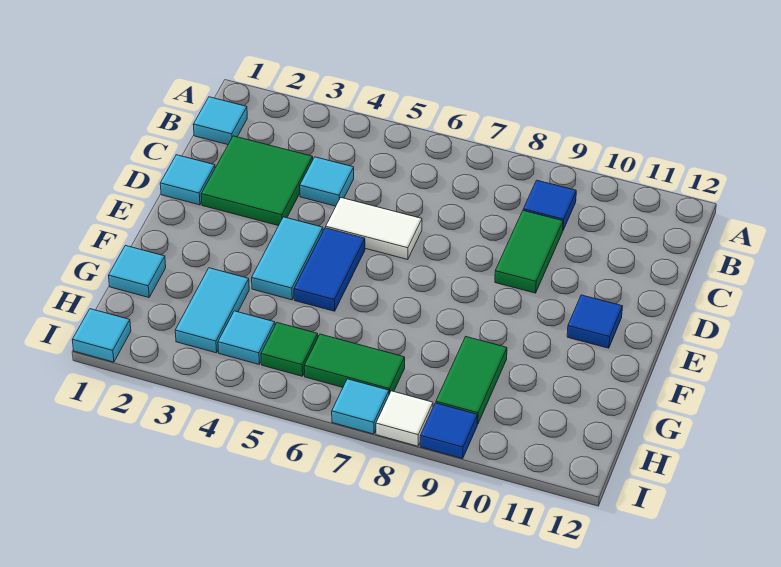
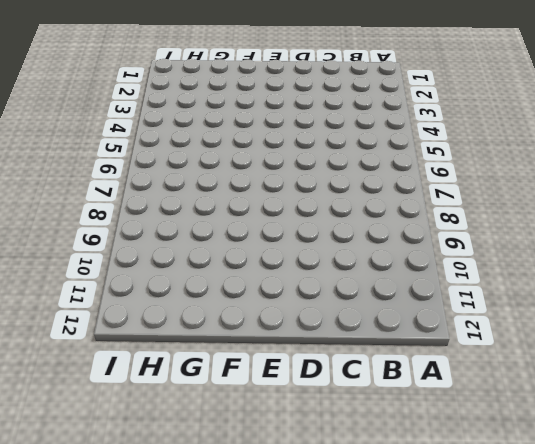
none -> cyan tile B1 level 1
none -> blue tile B9 level 1
none -> green tile C2:D3 level 1

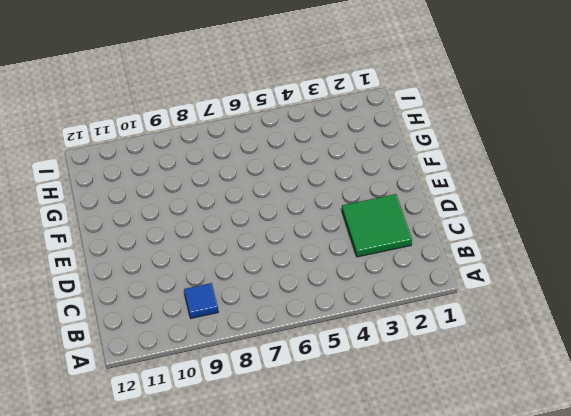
none -> cyan tile B1 level 1
none -> cyan tile C4 level 1
none -> green tile C9:D9 level 1

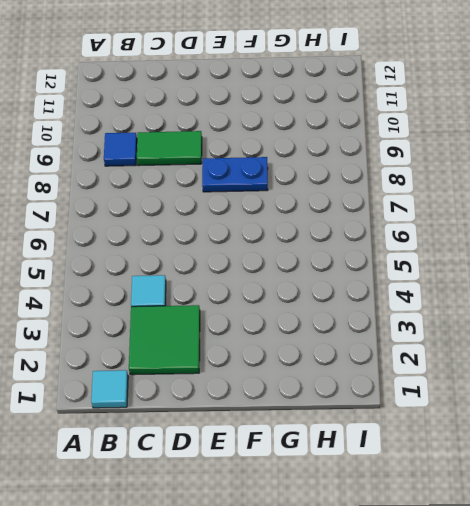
blue plate E8:F8 level 1 -> none
none -> cyan tile D1 level 1
none -> white tile D5:D6 level 1
none -> cyan tile E4:F4 level 1

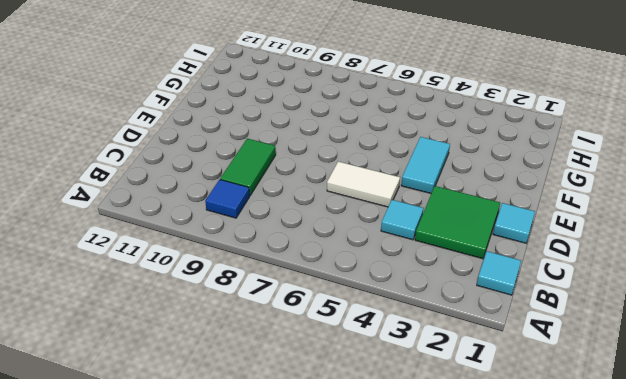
none -> blue tile E5:F5 level 1
none -> blue tile E11 level 1
none -> cyan tile G1 level 1

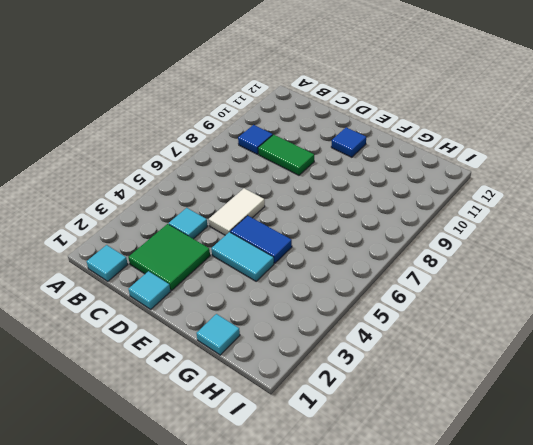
none -> cyan tile G3:H3 level 1
none -> green tile G9:H9 level 1
none -> cyan tile H4 level 1

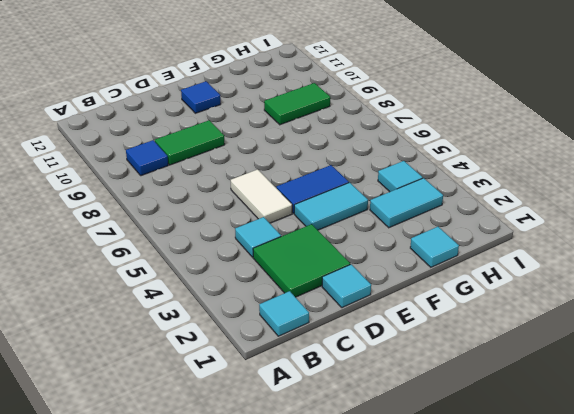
none -> green tile H5 level 1
none -> green tile H6:H7 level 1
none -> cyan tile I1 level 1

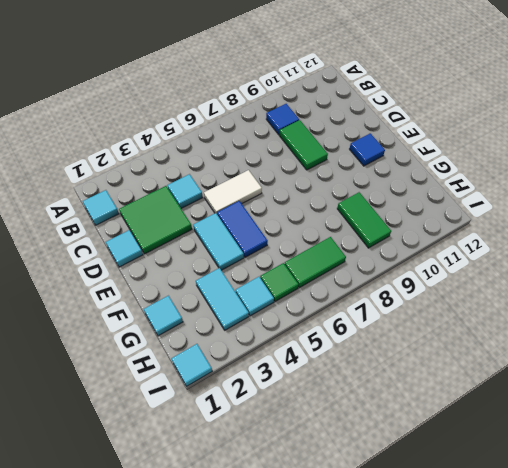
none -> cyan tile I7 level 1
none -> white tile I8 level 1
none -> blue tile I9 level 1

